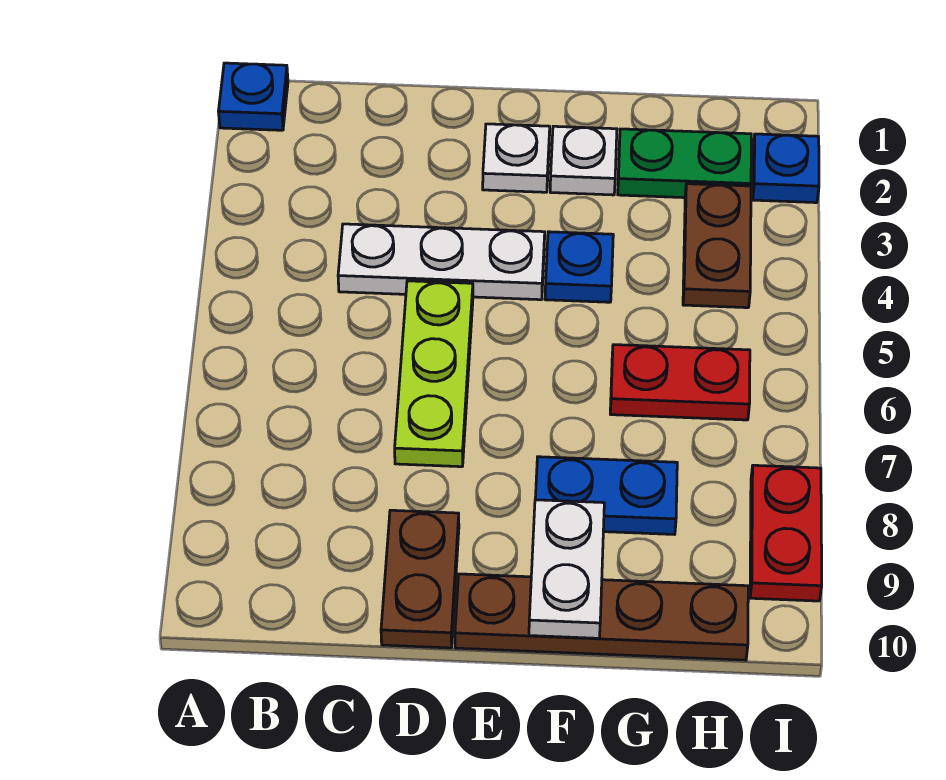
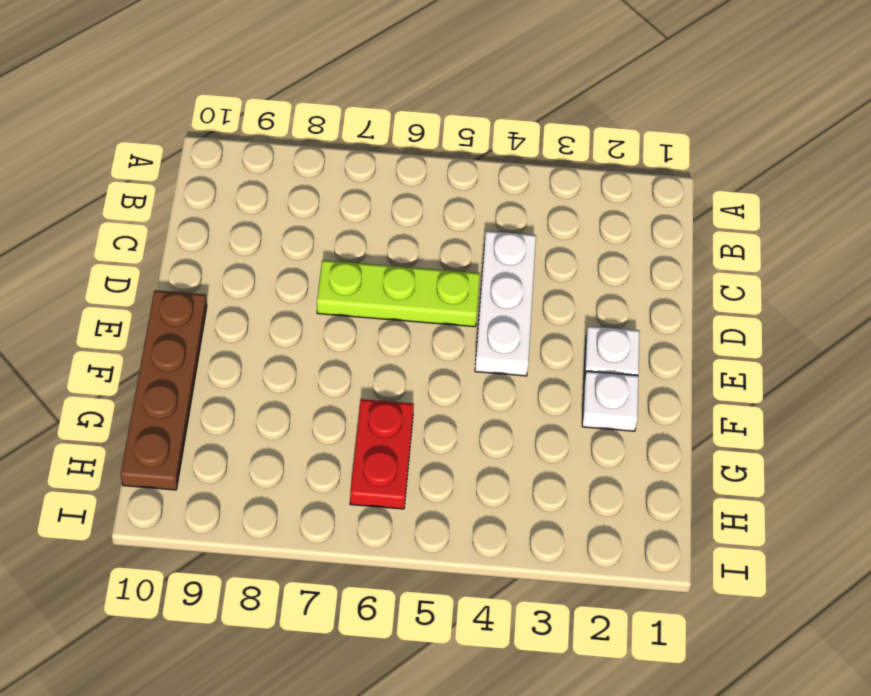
none -> blue plate A1 level 1
none -> brown plate D9:D10 level 1
none -> blue plate F4 level 1

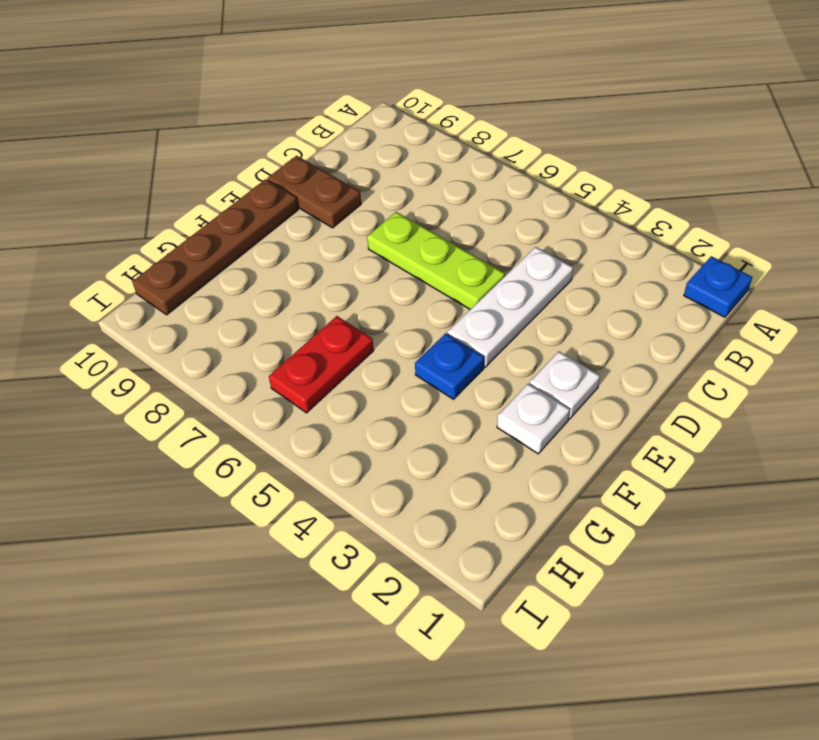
none -> blue plate F8:G8 level 1
none -> green plate G2:H2 level 1
none -> brown plate H3:H4 level 1

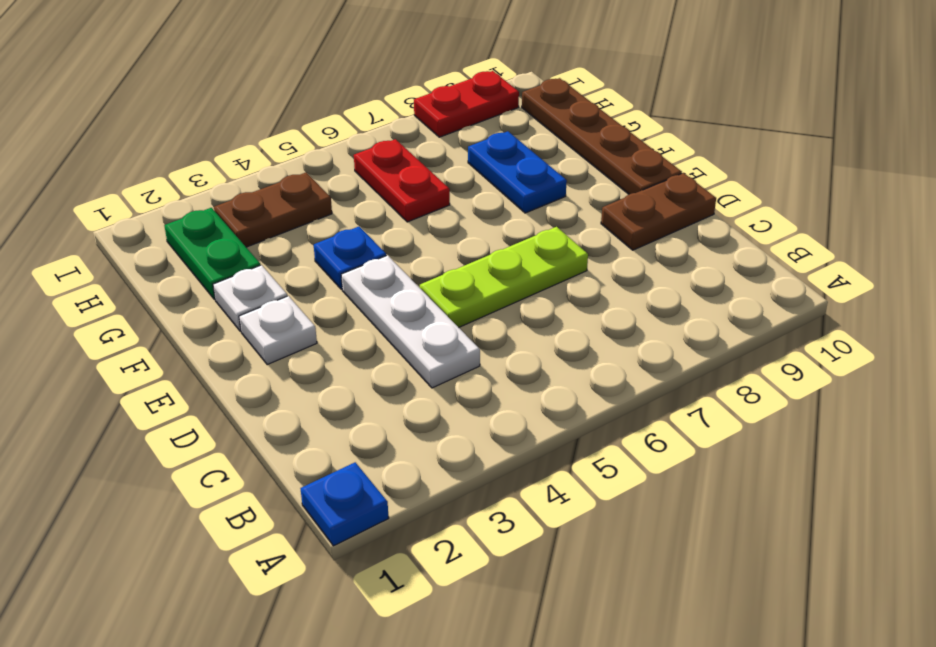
none -> blue plate I2 level 1
none -> white plate F9:F10 level 2

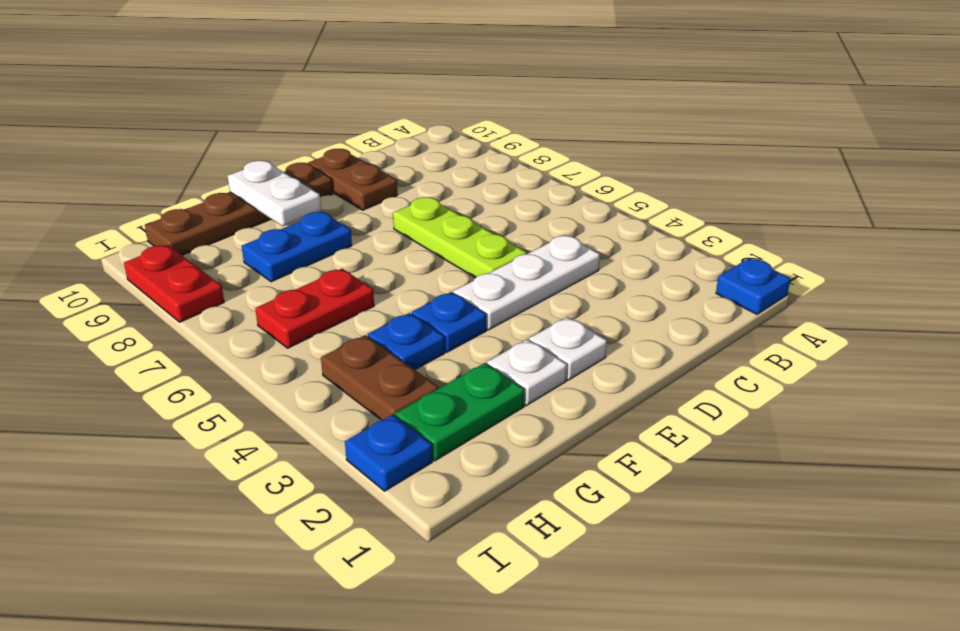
blue plate G4 level 1 -> none

